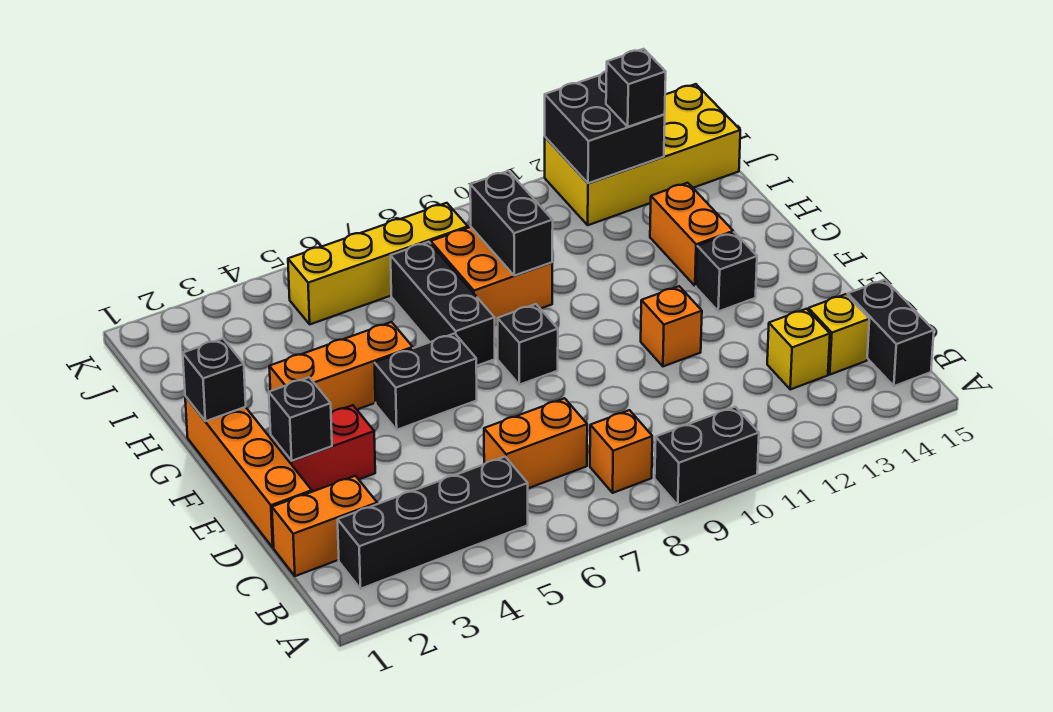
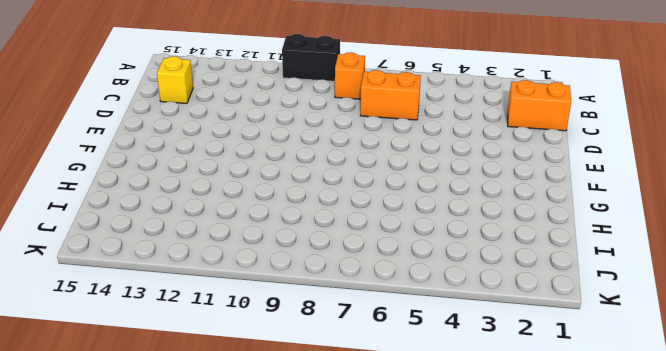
none -> black brick B2:B5 level 1
none -> black brick B15:C15 level 1
none -> yellow brick C13 level 1

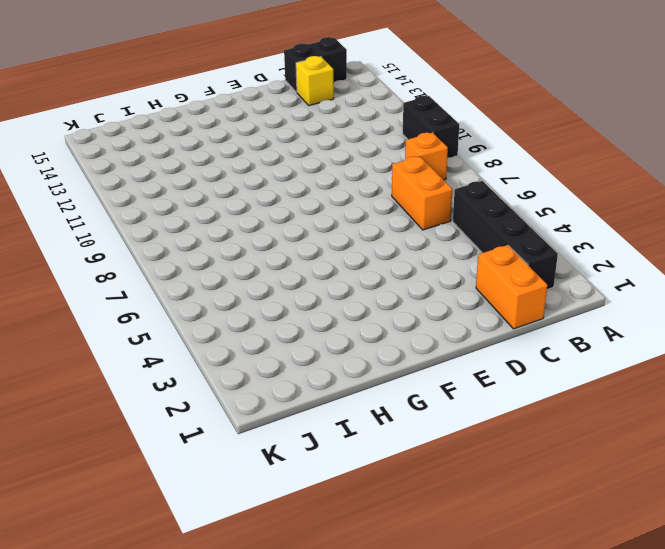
none -> yellow brick C13 level 1
none -> orange brick D1:G1 level 1
none -> red brick E2:E3 level 1

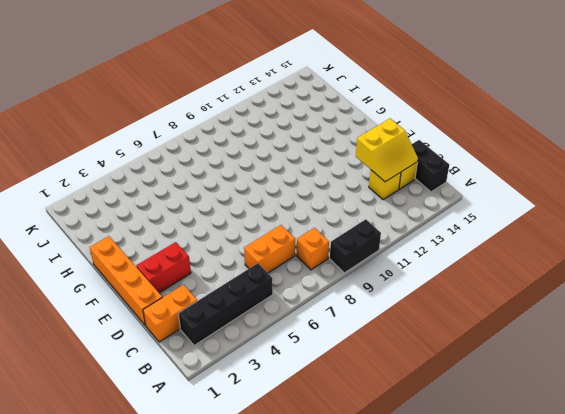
yellow slope C13:D14 level 2 top D -> none
none -> orange brick E11 level 1
none -> black brick F5:F6 level 1
none -> black brick F8 level 1

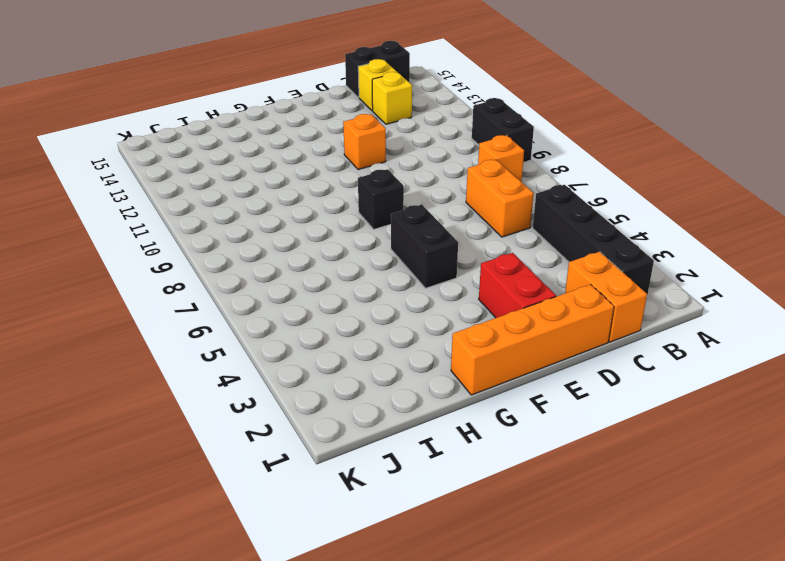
none -> black brick F13 level 1
none -> orange brick G3:G5 level 1
none -> black brick G7:I7 level 1

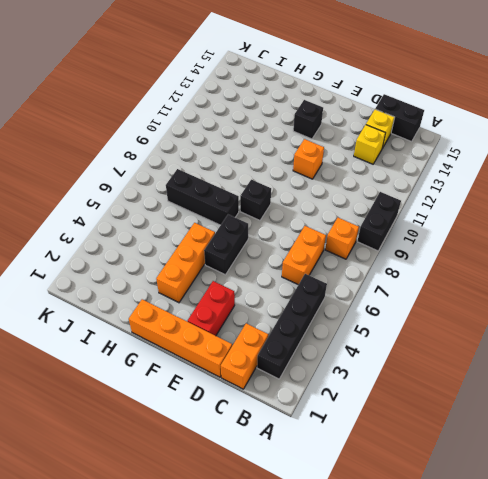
none -> orange brick G13:H13 level 1
none -> orange brick H8:I9 level 1
none -> yellow brick J5:J8 level 1

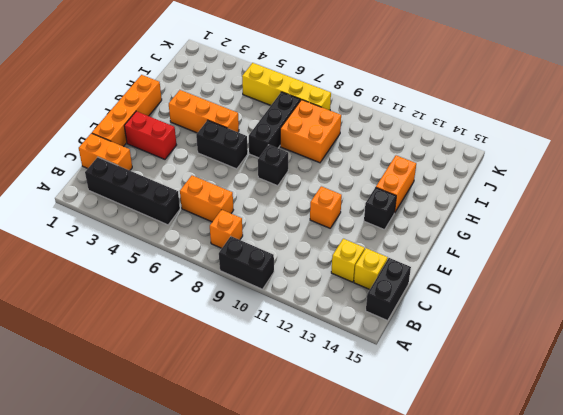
none -> yellow brick J12:K15 level 1
none -> black brick E2 level 2
none -> black brick G1 level 2

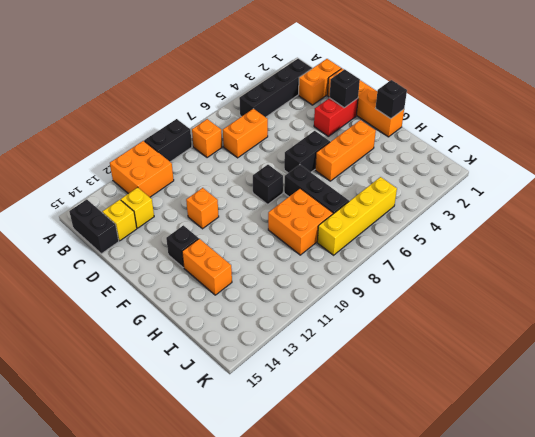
orange brick A11:B12 level 1 -> none
none -> yellow brick J12:K15 level 1
none -> black brick H9:I9 level 2
none -> black brick J12:K13 level 2

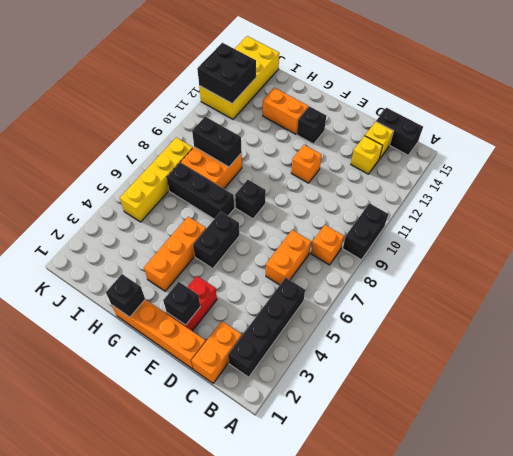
none -> black brick J13 level 3

